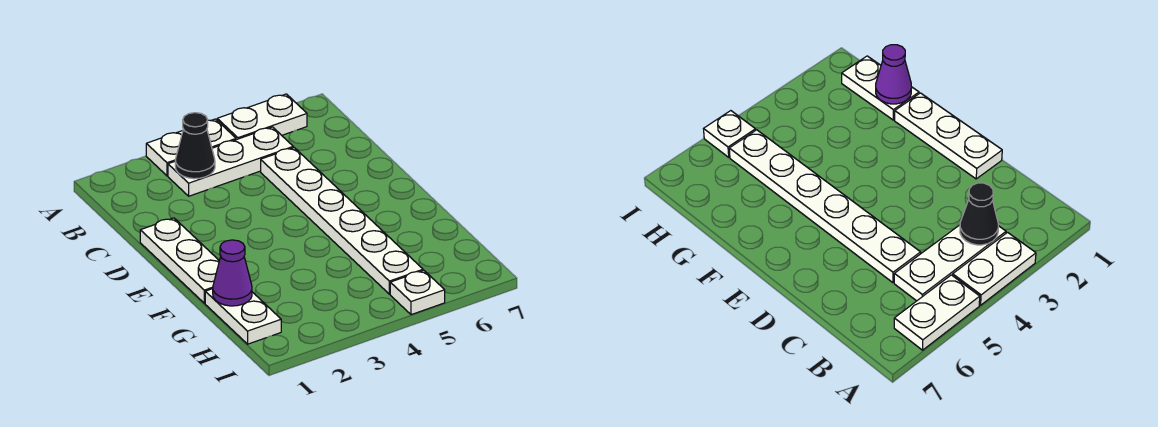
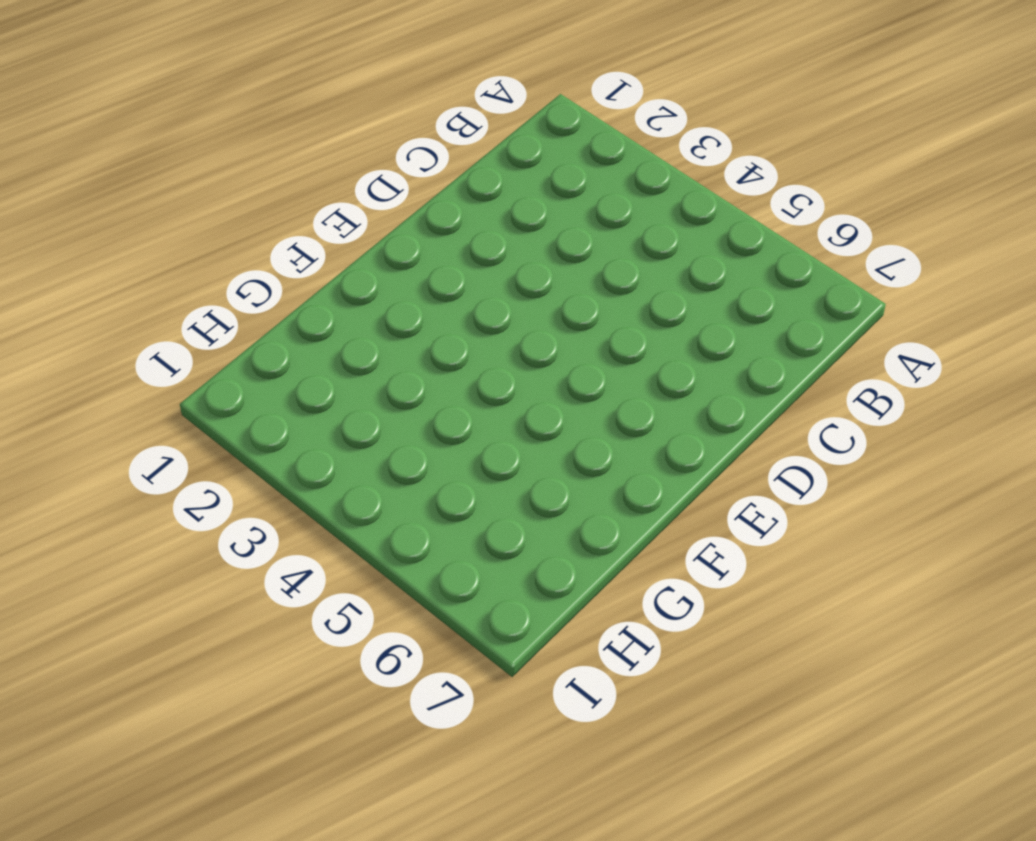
none -> white plate A3:A4 level 1
none -> white plate A5:A6 level 1

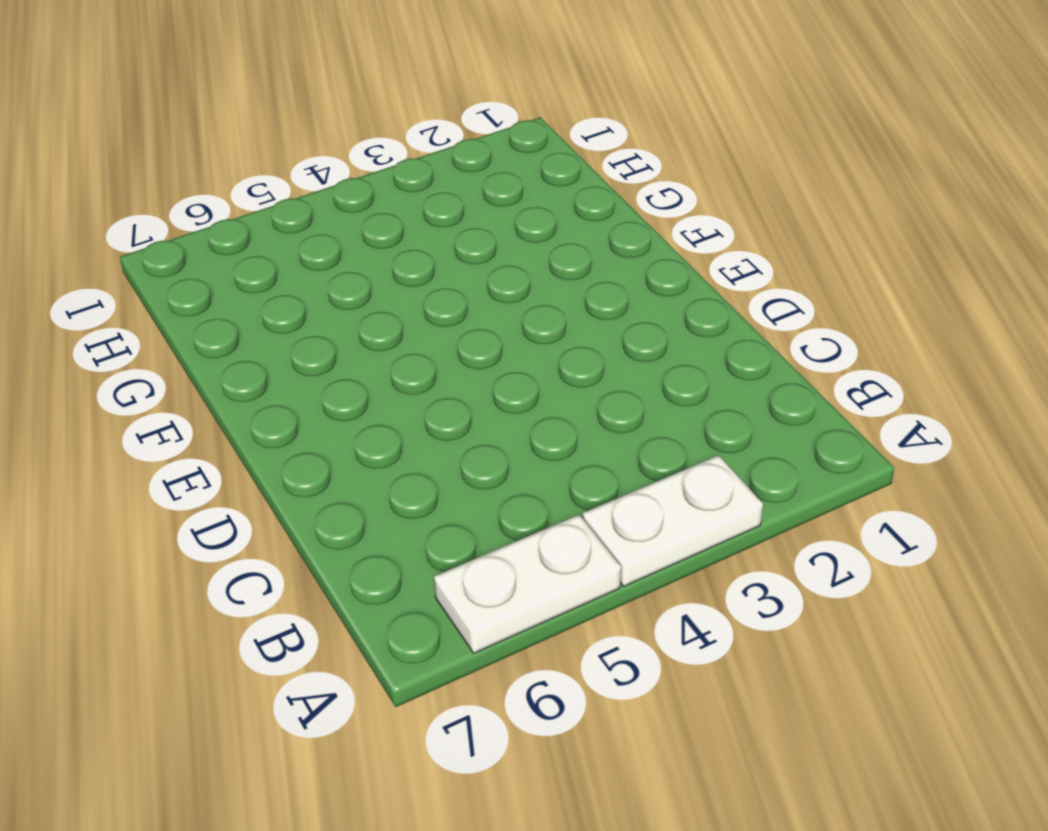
none -> white plate B3:B5 level 1
none -> white plate C5:H5 level 1

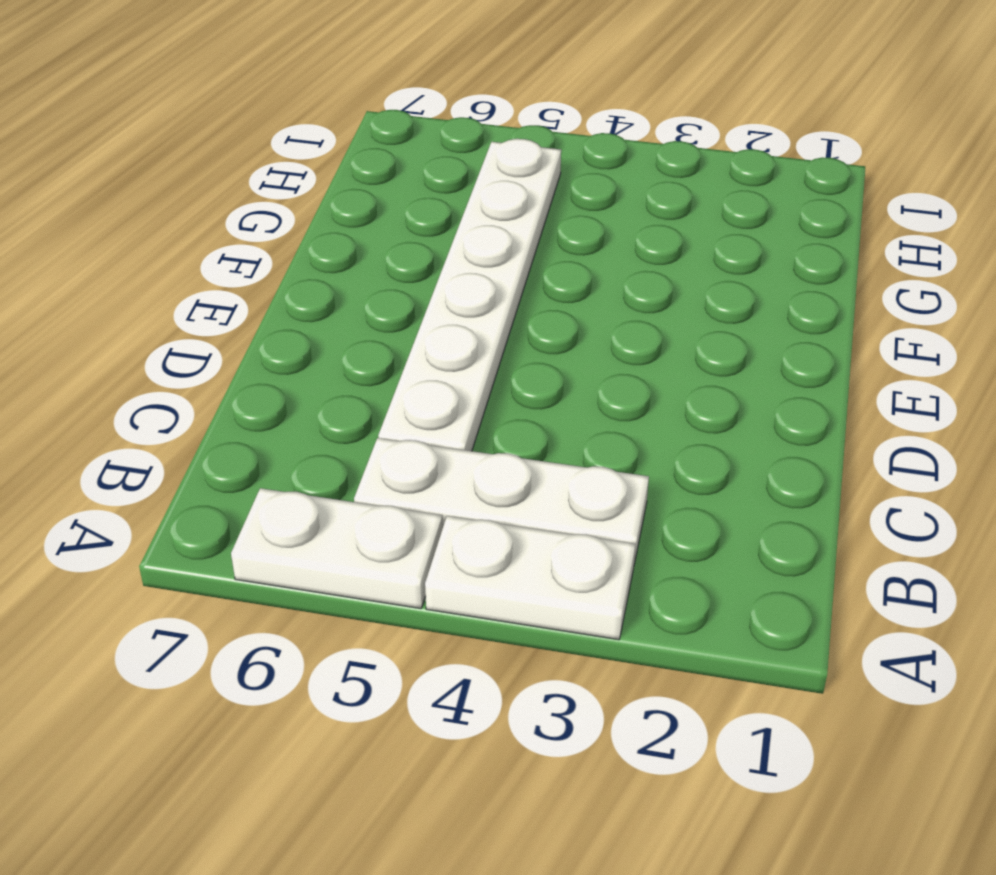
none -> white plate D1:F1 level 1
none -> white plate G1:H1 level 1

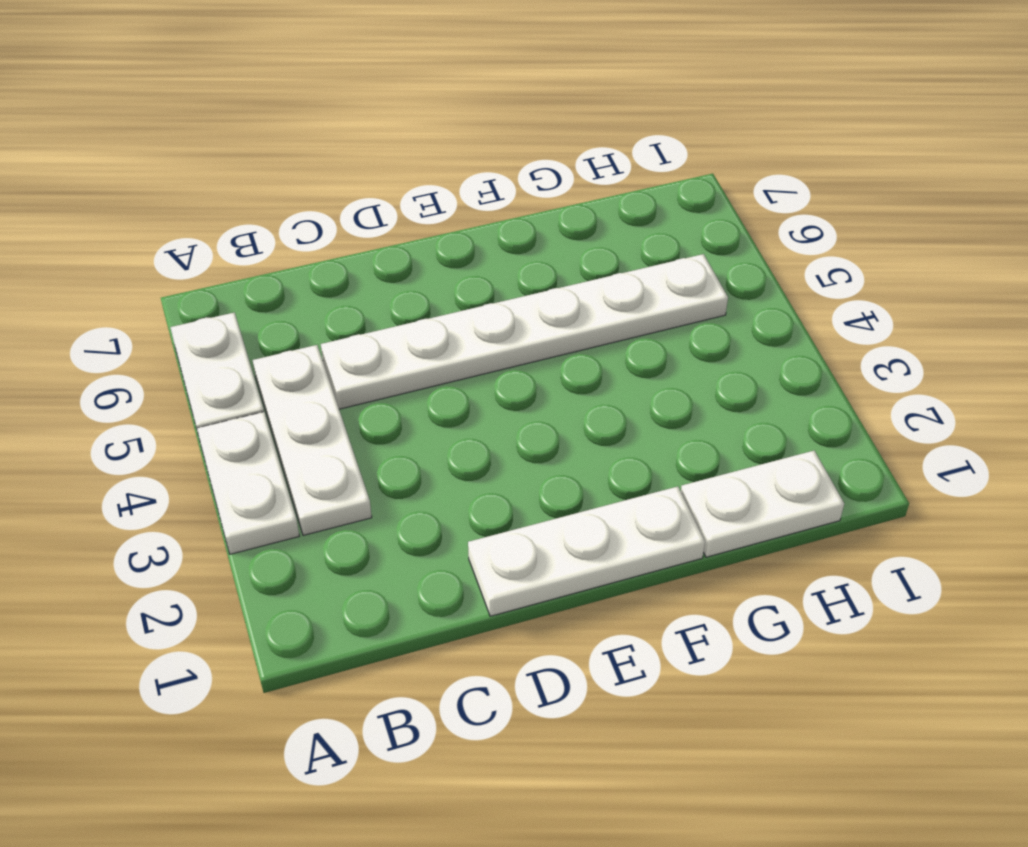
none -> white plate I5 level 1
none -> black cone B3 level 2

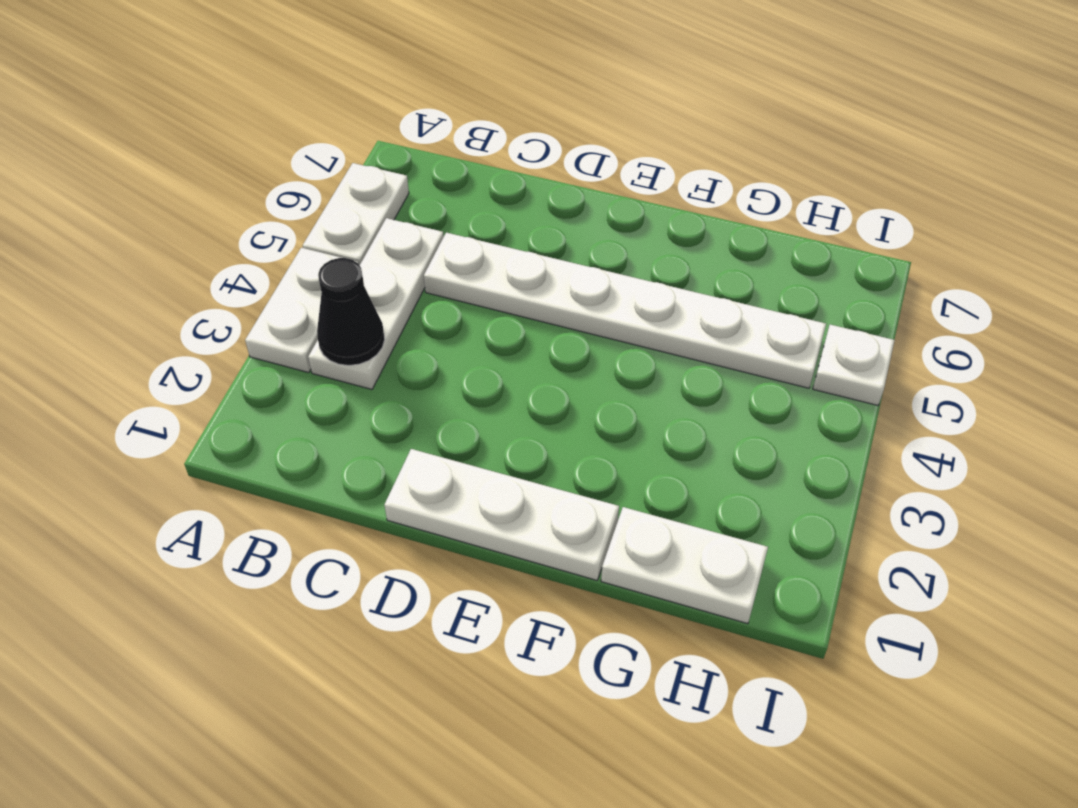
none -> purple cone G1 level 2

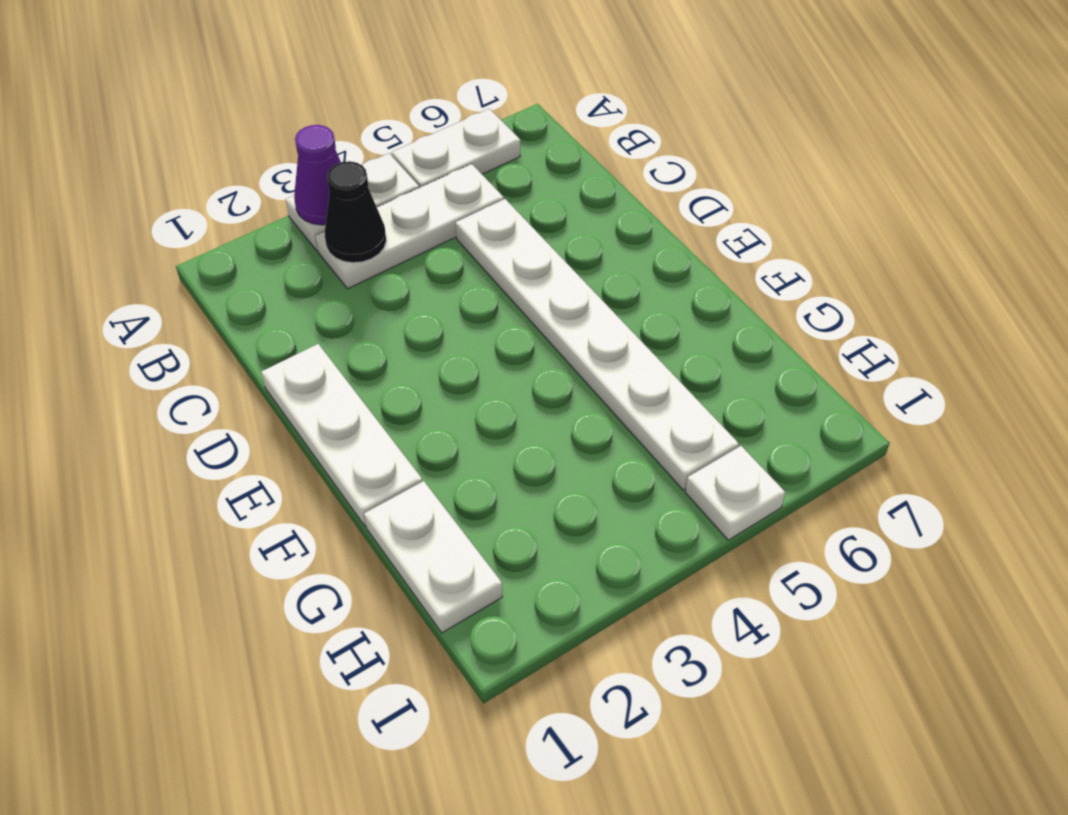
purple cone A3 level 2 -> purple cone G1 level 2

